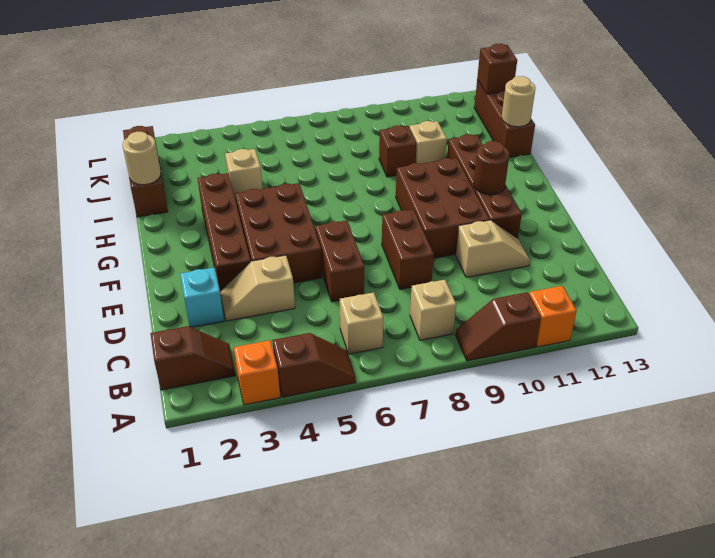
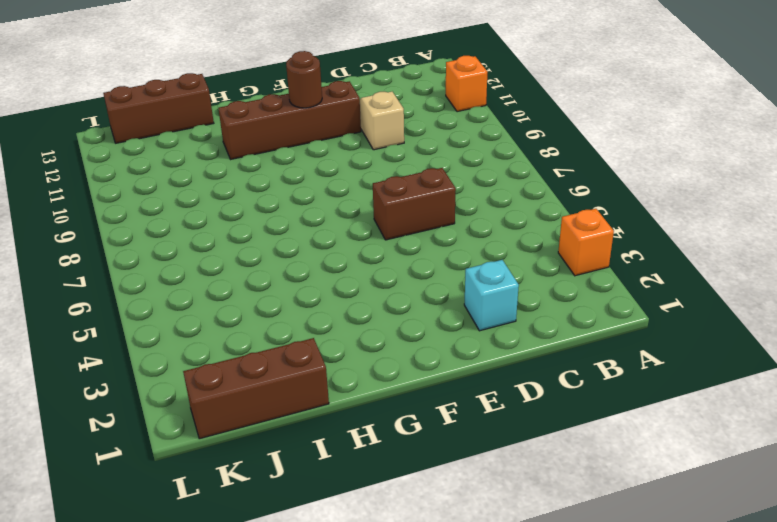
none -> brown slope A4:A5 level 1 top 4
none -> brown slope A9:A10 level 1 top 10
none -> brown slope B1:B2 level 1 top 1

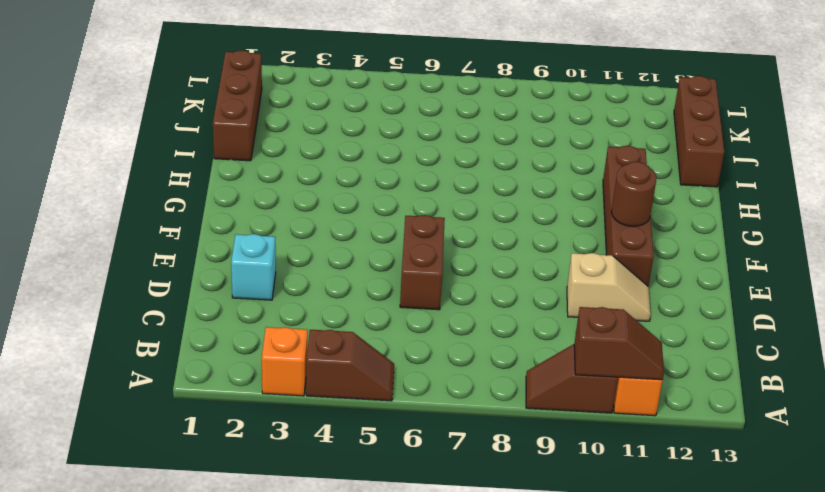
brown slope A10:A11 level 2 top 10 -> brown slope B1:B2 level 1 top 1
none -> tan brick B6 level 1
none -> tan brick B8 level 1
none -> tan slope D3:D4 level 1 top 4

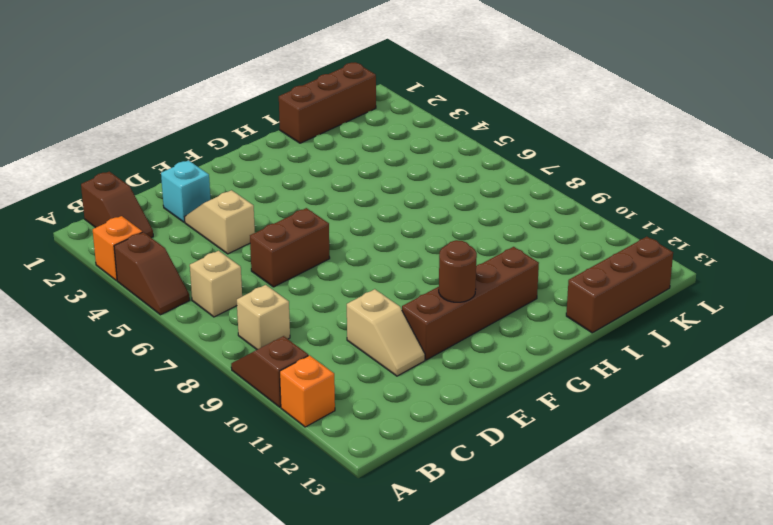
none -> brown brick D8:E8 level 1
none -> brown brick E3:H3 level 1
none -> brown brick E4:G5 level 1

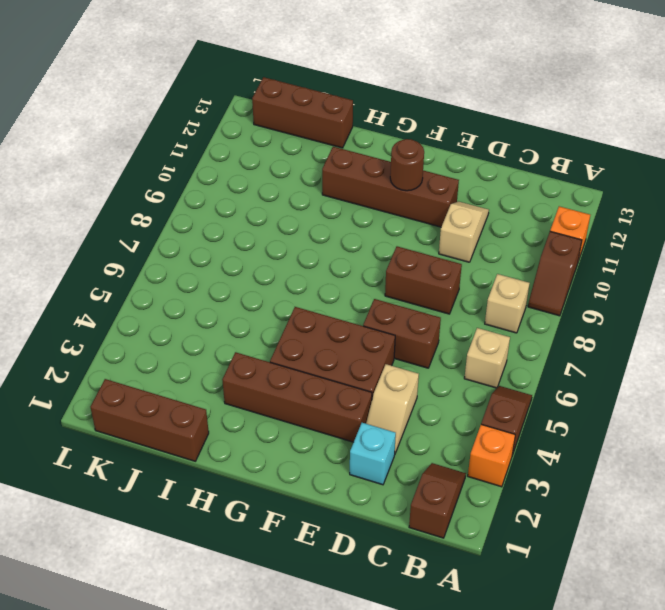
none -> brown brick E9:G10 level 1
none -> tan brick I4 level 1
none -> brown brick I9 level 1

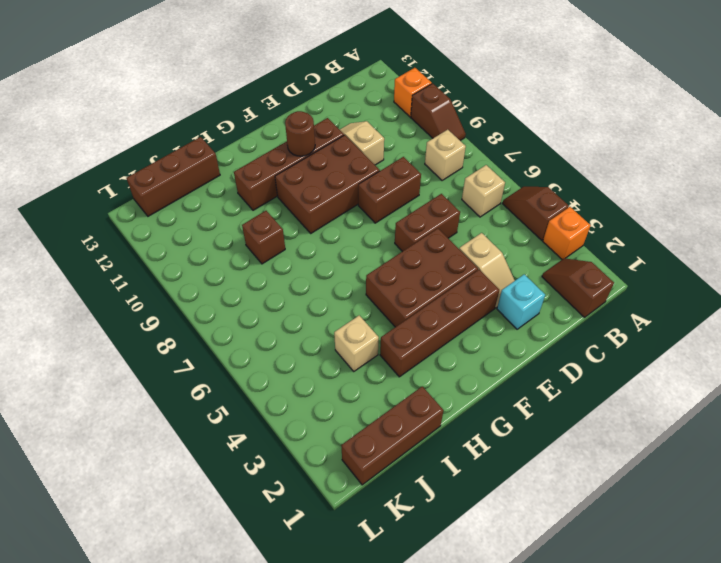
none -> tan brick I10 level 1
none -> tan round brick I1 level 2
none -> tan round brick I13 level 2

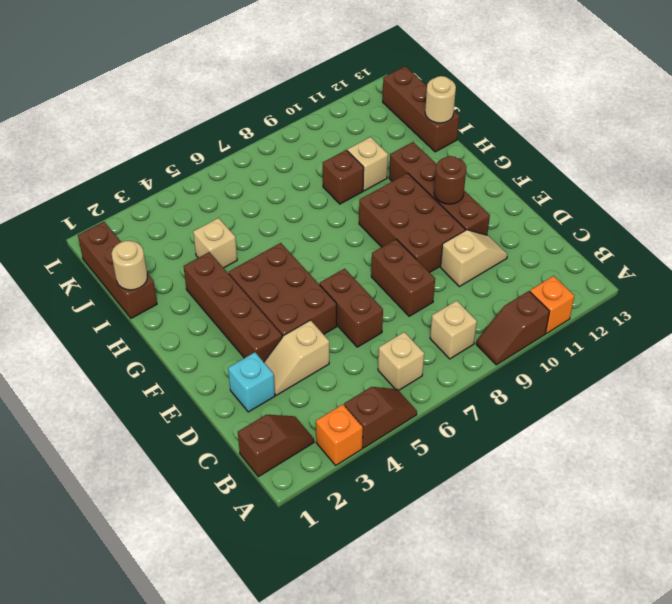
none -> brown brick K13 level 2

